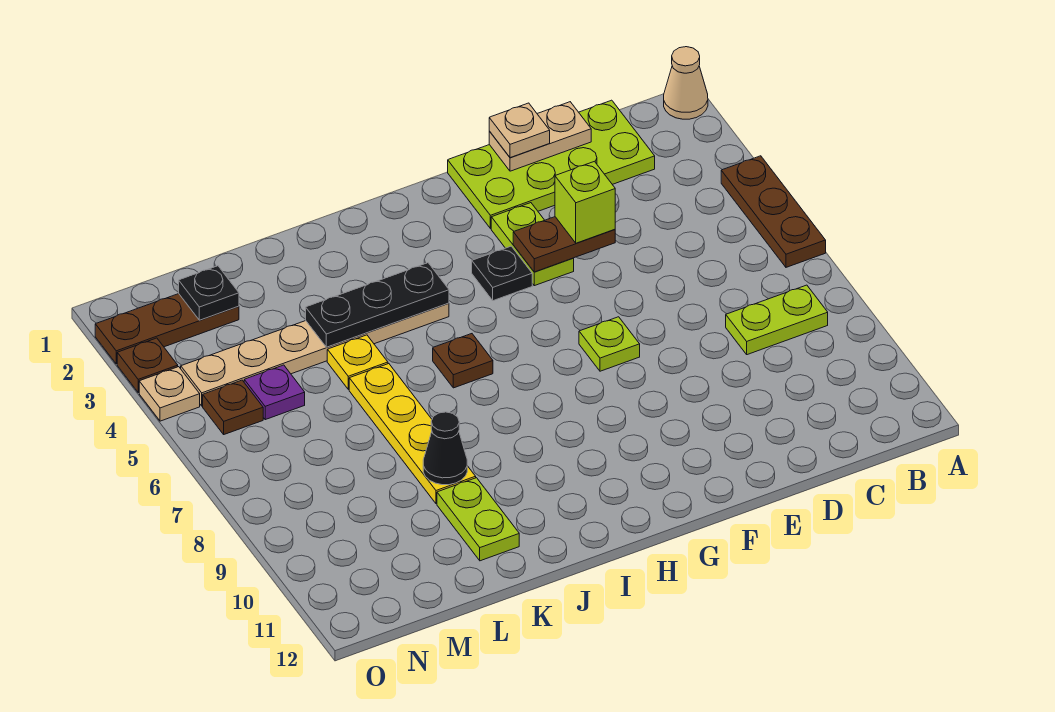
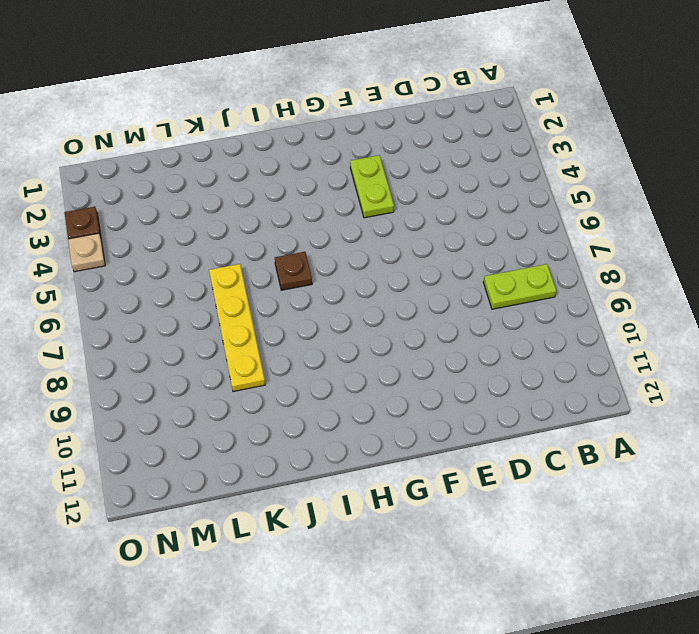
none -> tan cone A1 level 1
none -> brown plate A4:A6 level 1
none -> lime plate C1:F2 level 1

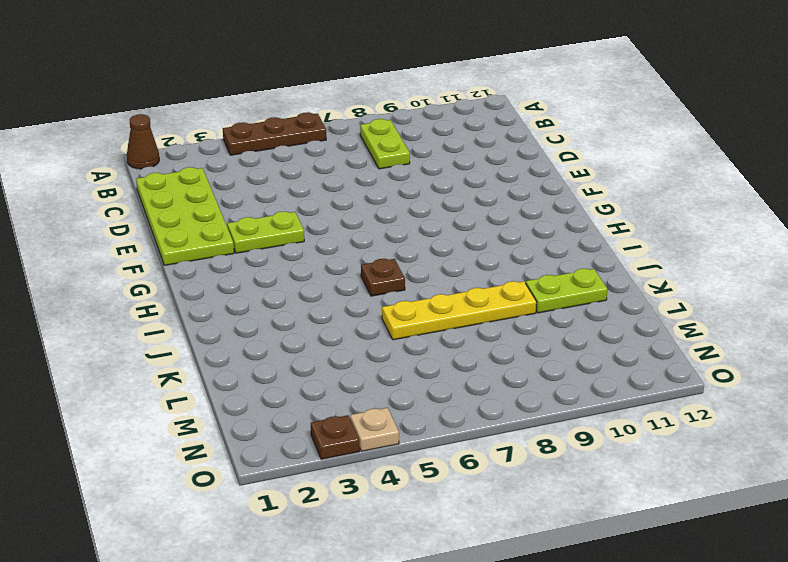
brown cone A1 level 1 -> tan cone A1 level 1
none -> lime plate F7 level 1
none -> black plate G4 level 1
none -> tan plate I4:N4 level 1

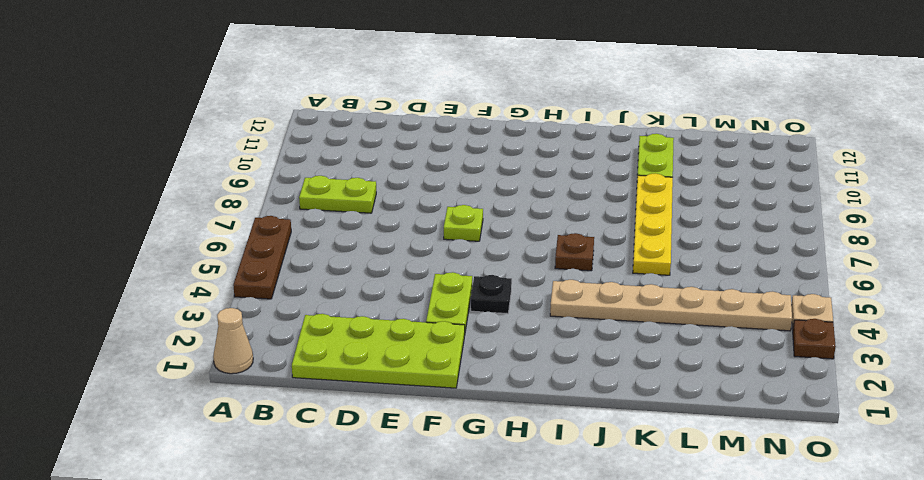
none -> yellow plate K5 level 1
none -> brown plate M2:O2 level 1
none -> purple plate M5 level 1

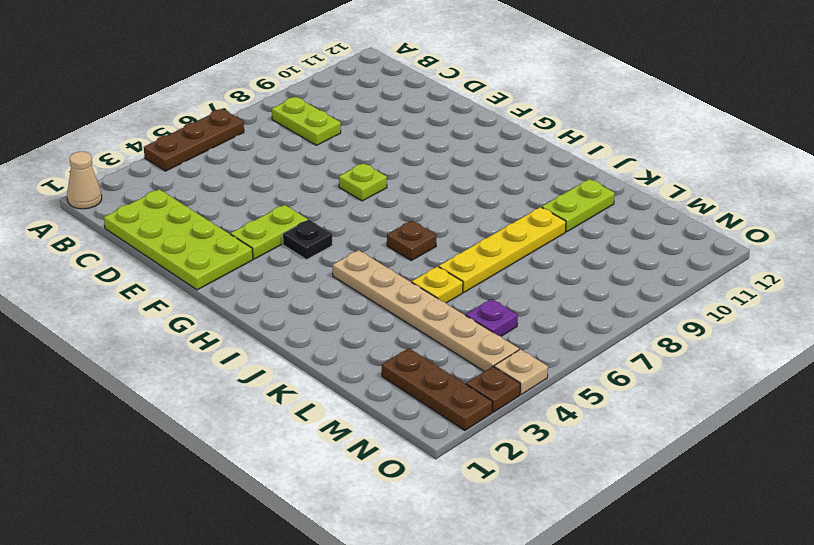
none -> brown plate N5 level 1
none -> tan plate D1:E1 level 2
none -> brown plate E4:F4 level 2

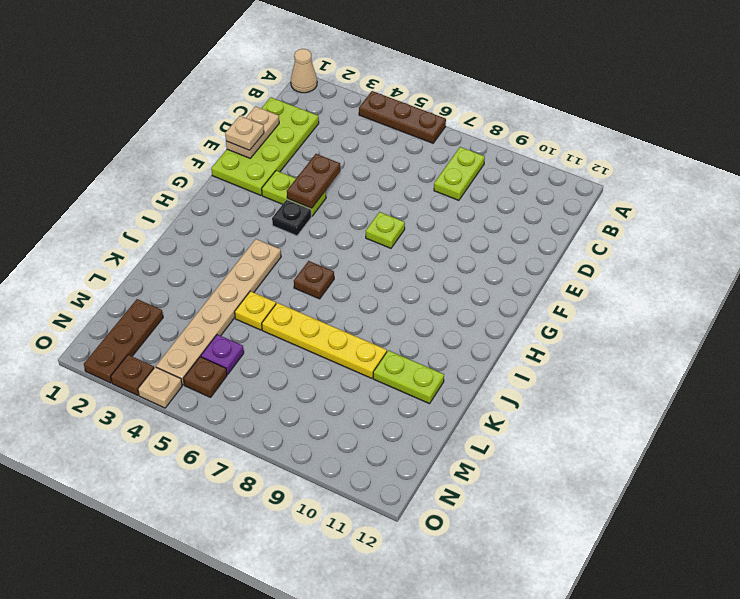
none -> black plate I4:K4 level 2
none -> black cone K9 level 2
none -> black plate M2 level 2

